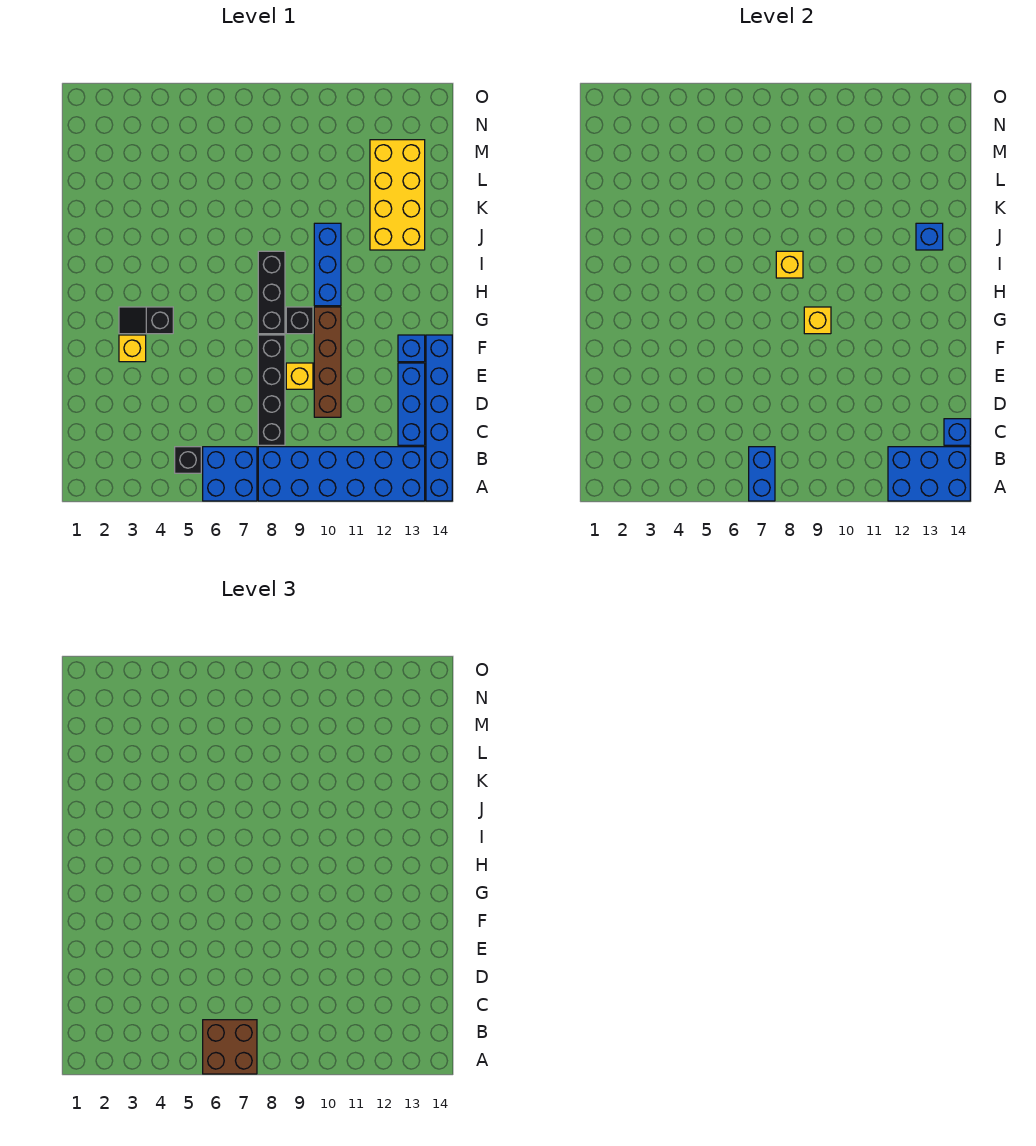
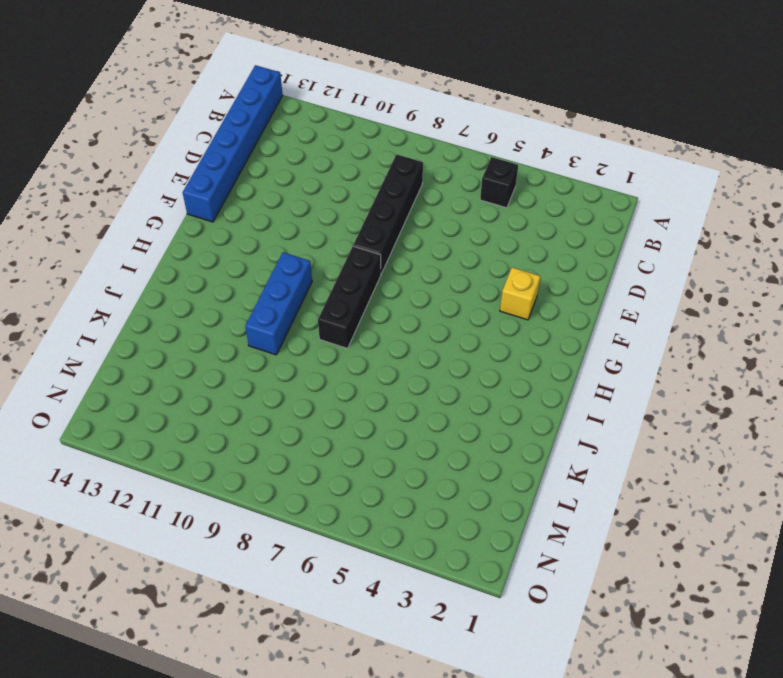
none -> blue brick A6:B7 level 1
none -> blue brick A8:B13 level 1
none -> blue brick C13:E13 level 1

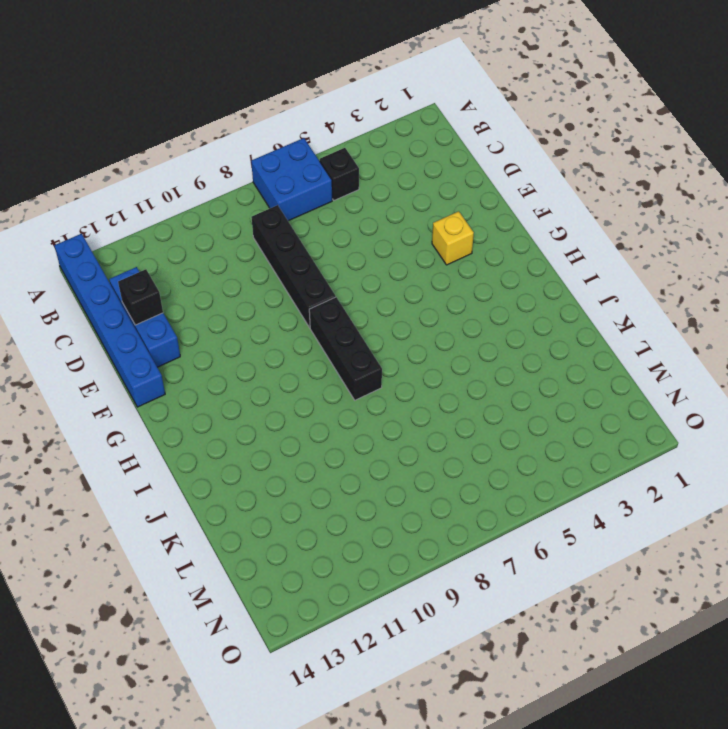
black brick D13 level 2 -> black brick G9 level 1
none -> blue brick A8:B13 level 1
none -> brown brick D10:G10 level 1
none -> yellow brick E9 level 1

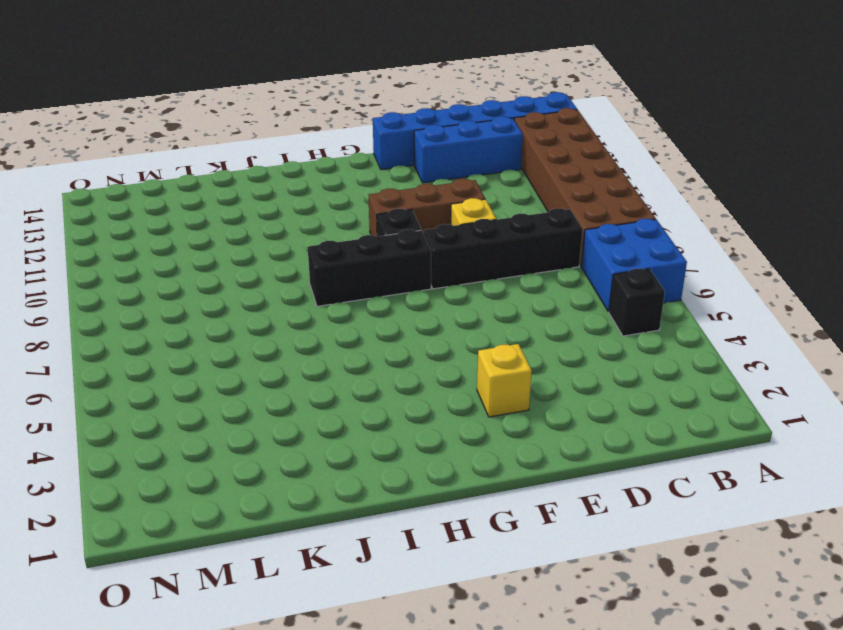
brown brick A8:B13 level 1 -> blue brick A8:B13 level 1
brown brick E10:G10 level 1 -> brown brick D10:G10 level 1
none -> blue brick F13 level 1
none -> black slope G3:G4 level 1 top 4
none -> blue brick H10:J10 level 1

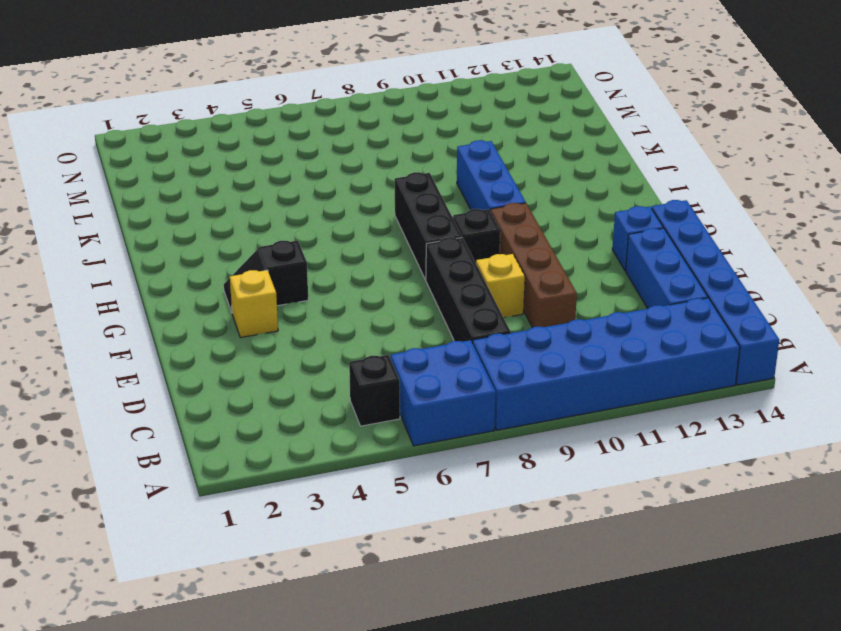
none -> yellow brick J12:M13 level 1
none -> blue brick A7:B7 level 2
none -> blue brick A12:B14 level 2

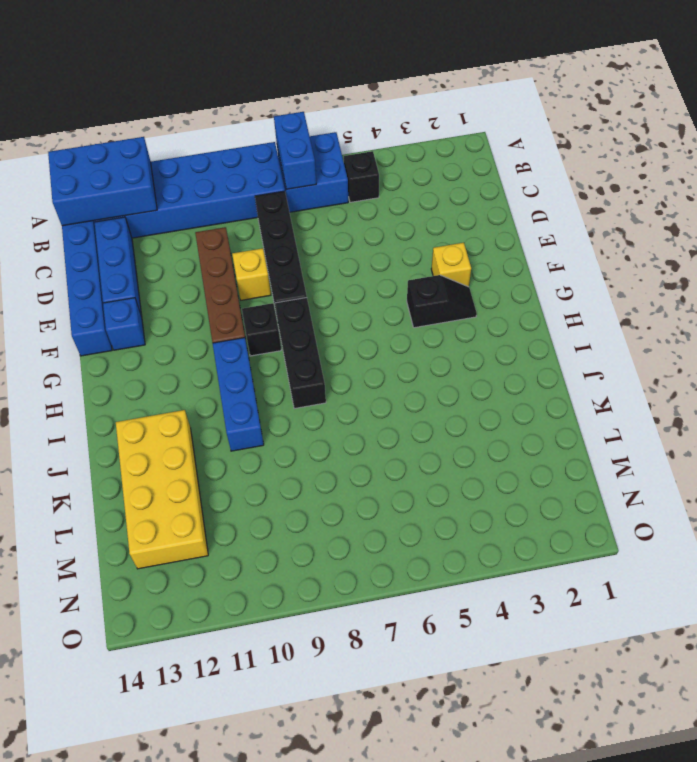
none -> blue brick C14 level 2
none -> yellow brick G9 level 2
none -> yellow brick I8 level 2

